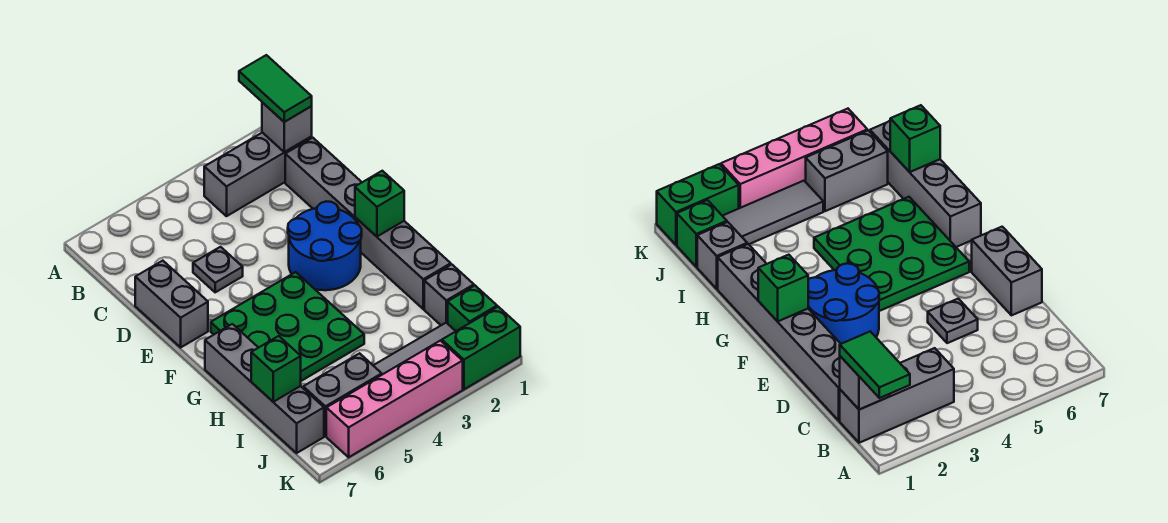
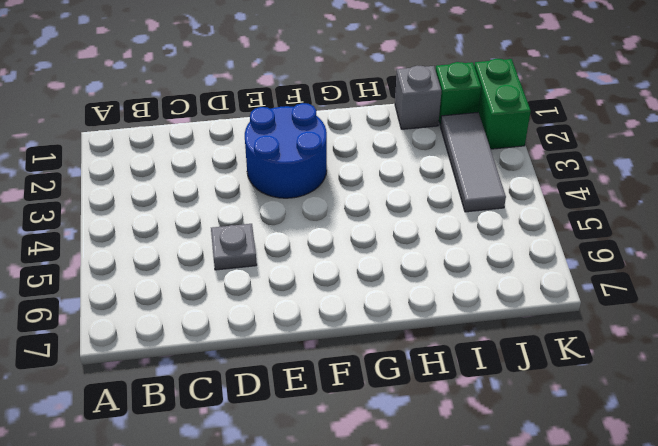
none -> grey brick B1:B3 level 1
none -> grey brick C1:H1 level 1
none -> grey brick D7:E7 level 1

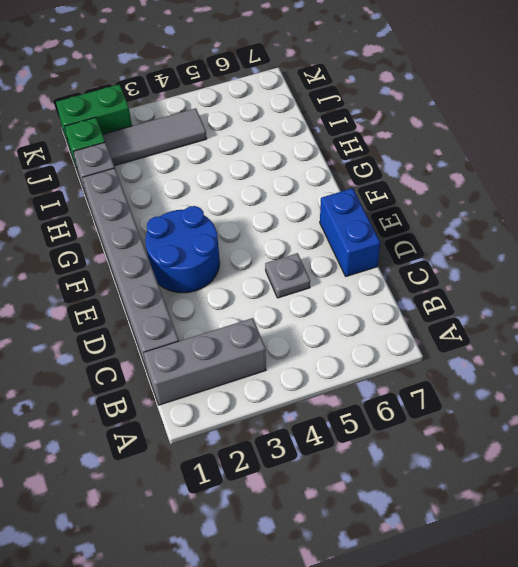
blue brick D7:E7 level 1 -> grey brick D7:E7 level 1
none -> green plate F4:H6 level 1
none -> grey brick G7:J7 level 1
none -> grey brick J5:J6 level 1

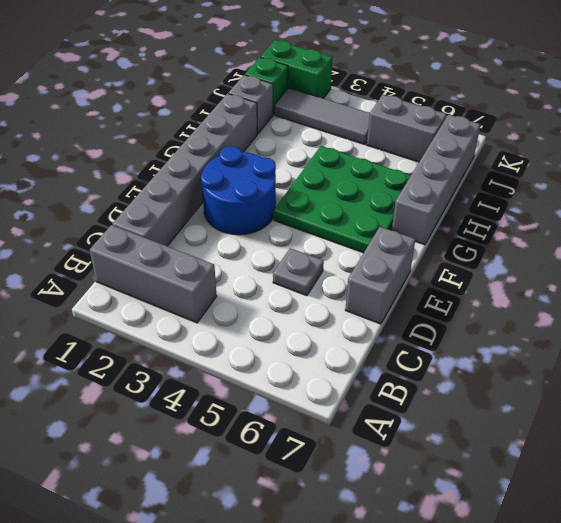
none -> pink brick K3:K6 level 1
none -> grey brick B1 level 2
none -> green brick F1 level 2

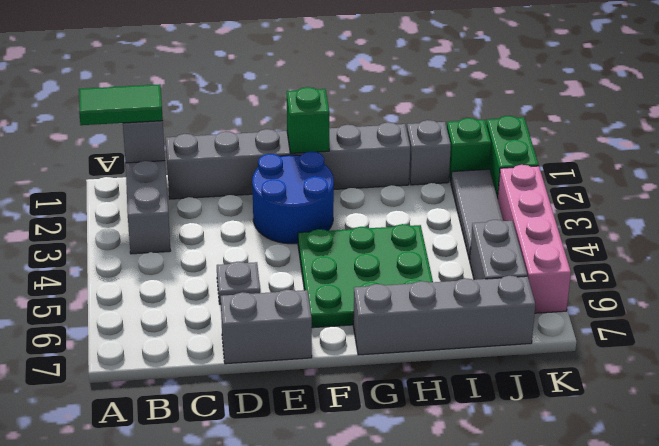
none -> green brick I7 level 2

